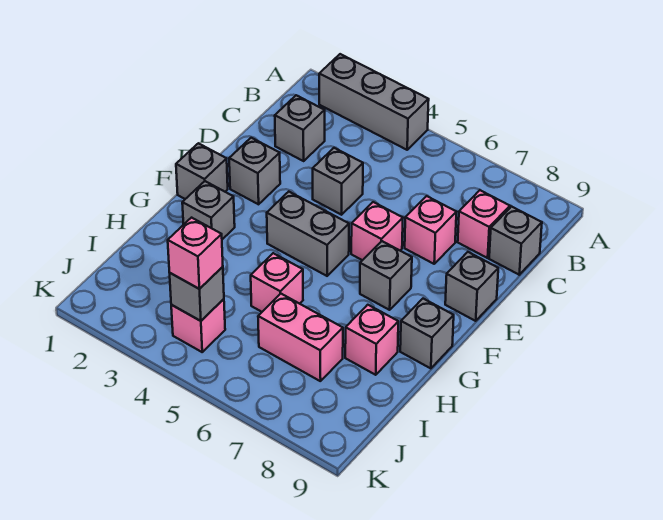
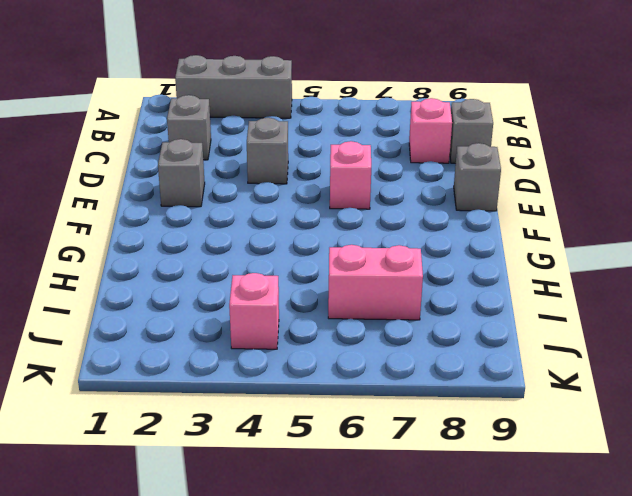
none -> pink brick D7 level 1
none -> grey brick F1 level 1
none -> grey brick F4:F5 level 1

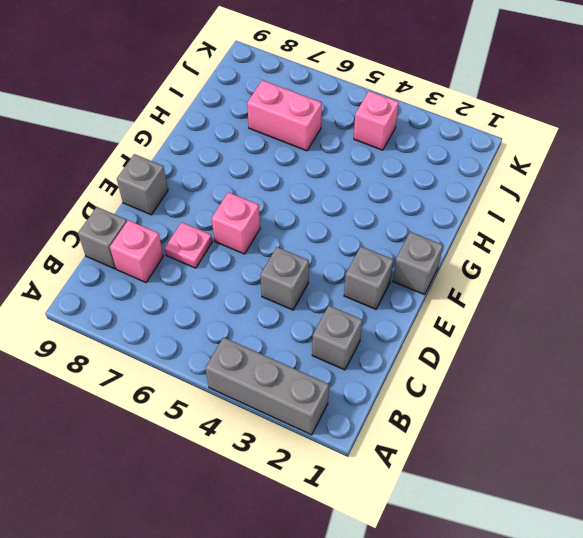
pink plate D7 level 1 -> pink brick D7 level 1
none -> grey brick F4:F5 level 1
none -> grey brick F7 level 1
none -> grey brick G2 level 1

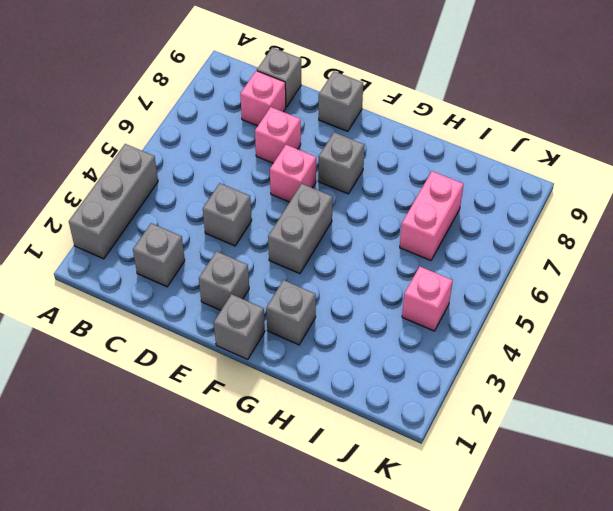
none -> grey brick G9 level 1
none -> pink brick H5 level 1
none -> pink brick H8 level 1

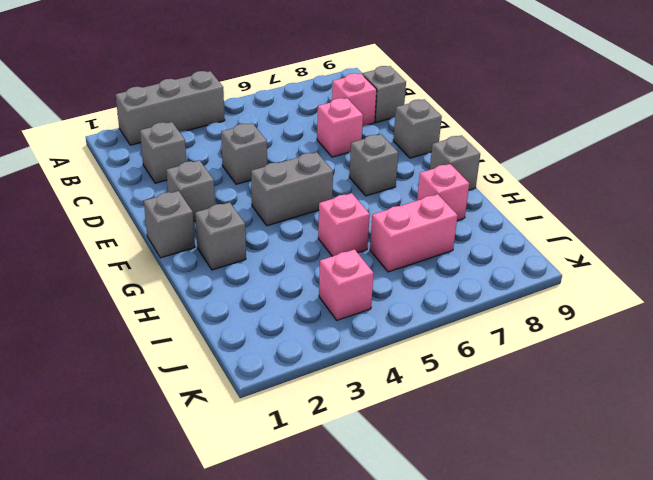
none -> pink brick E6 level 1
none -> grey brick J4 level 2
none -> pink brick J4 level 3

